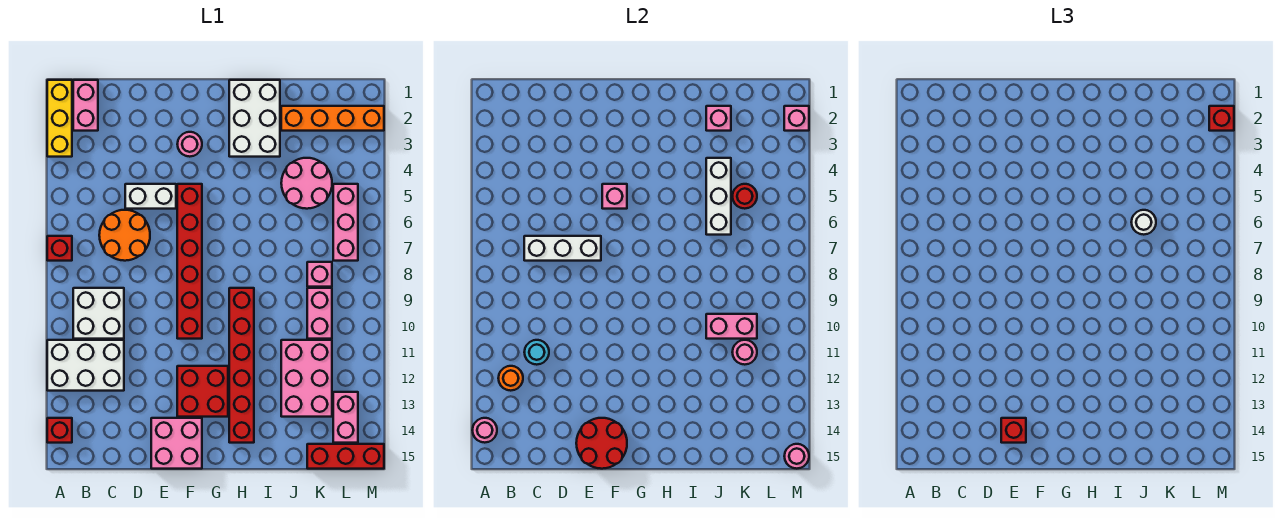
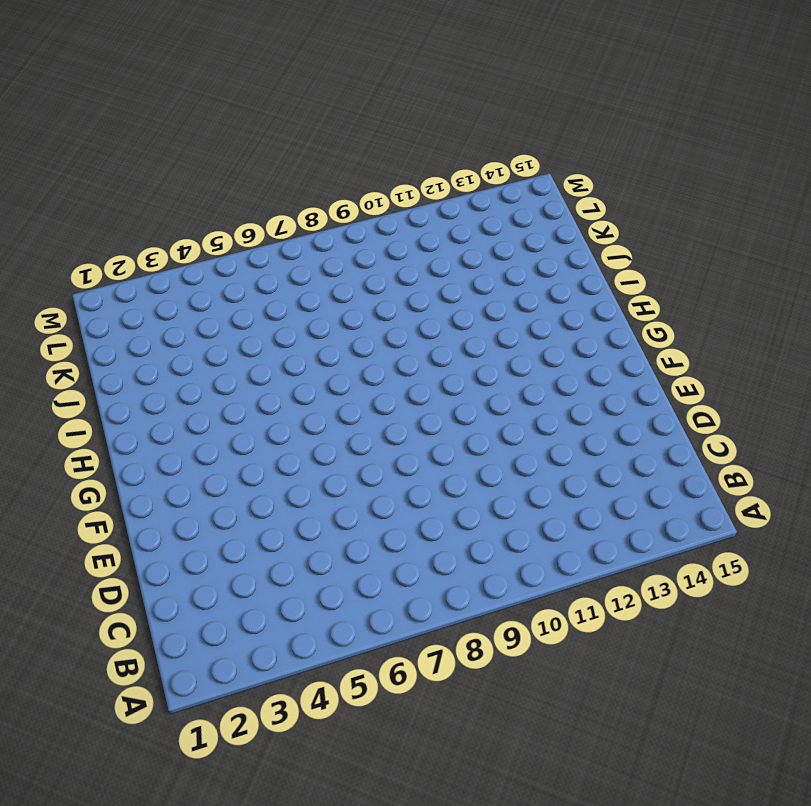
none -> yellow brick A1:A3 level 1
none -> red brick A7 level 1
none -> white brick A11:C12 level 1
none -> red brick A14 level 1

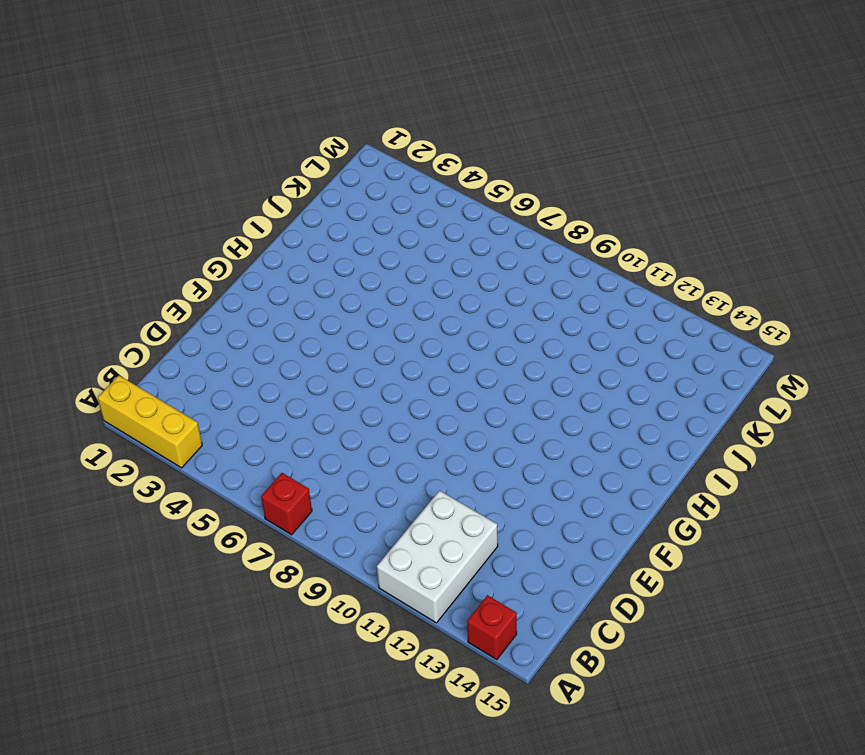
none -> pink brick B1:B2 level 1
none -> white brick B9:C10 level 1
none -> orange round brick C6:D7 level 1
none -> white brick D5:E5 level 1

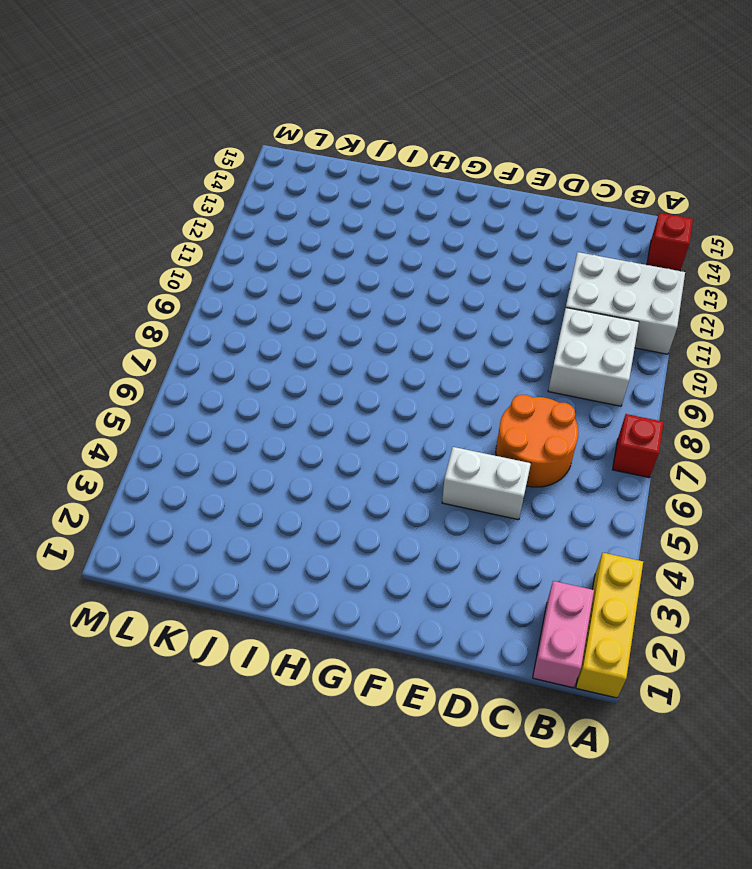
none -> pink brick E14:F15 level 1
none -> pink round brick F3 level 1
none -> red brick F5:F10 level 1
none -> red brick F12:G13 level 1

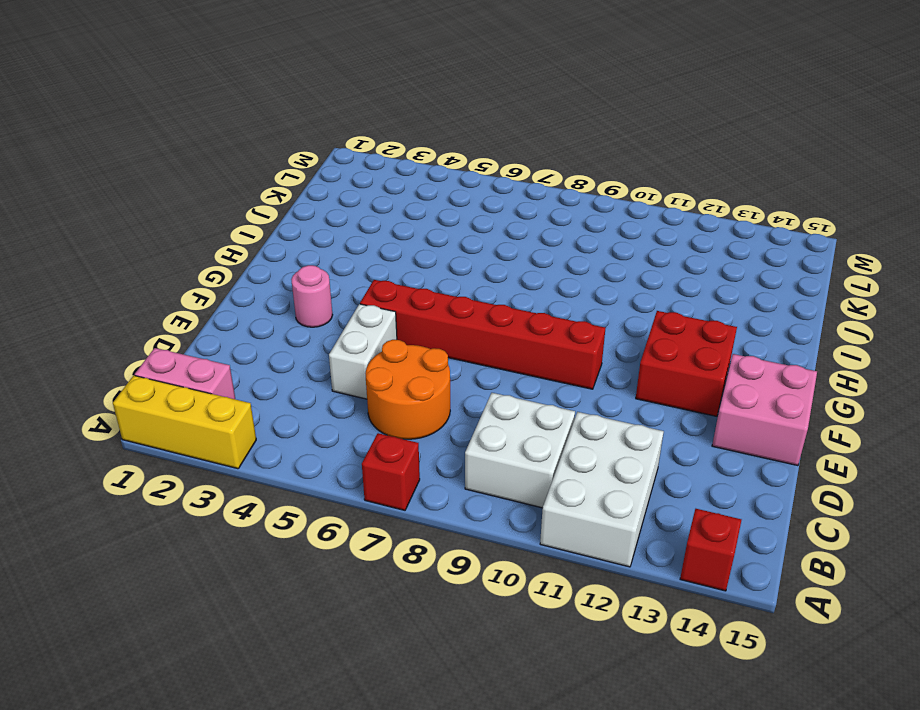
none -> white brick H1:I3 level 1
none -> red brick H9:H14 level 1
none -> orange brick J2:M2 level 1
none -> pink round brick J4:K5 level 1

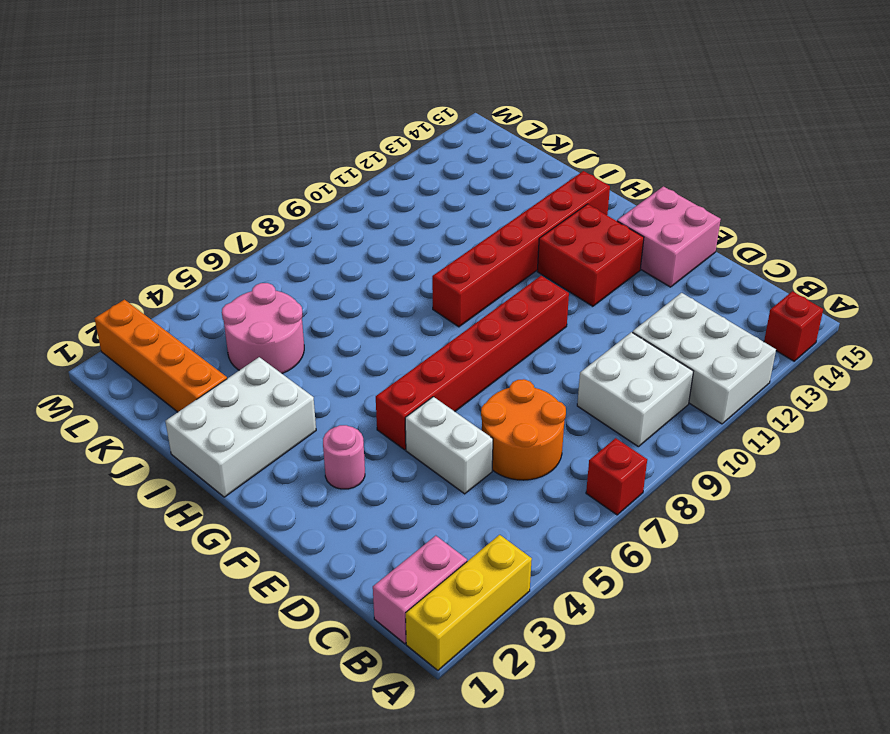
none -> pink brick J11:K13 level 1
none -> pink brick K8 level 1
none -> pink brick K9:K10 level 1
none -> red brick K15:M15 level 1

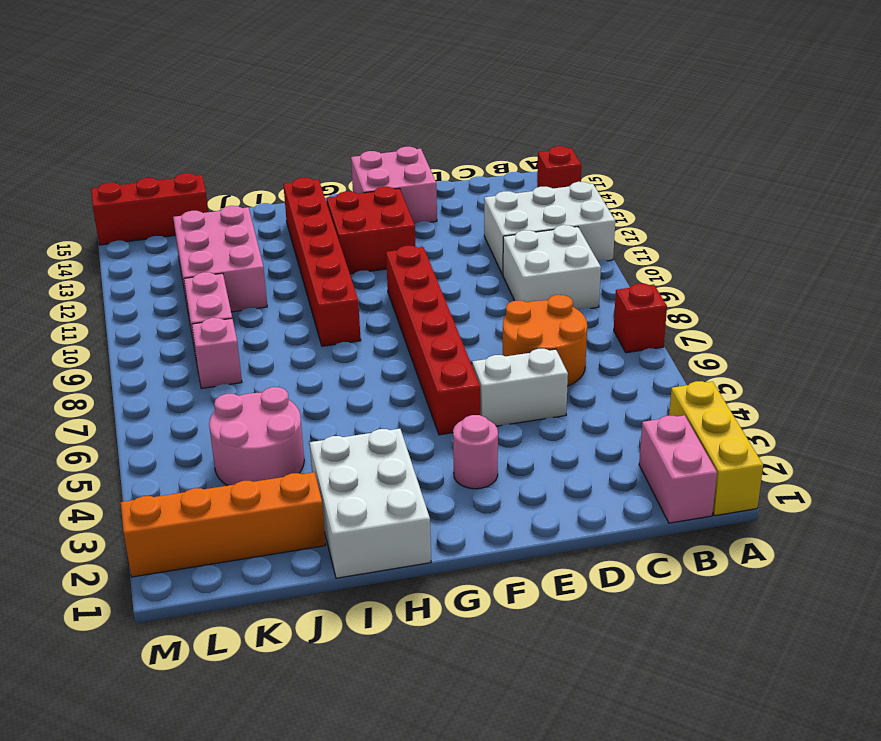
none -> pink brick L5:L7 level 1
none -> pink brick L13:L14 level 1
none -> pink round brick A14 level 2
none -> orange round brick B12 level 2

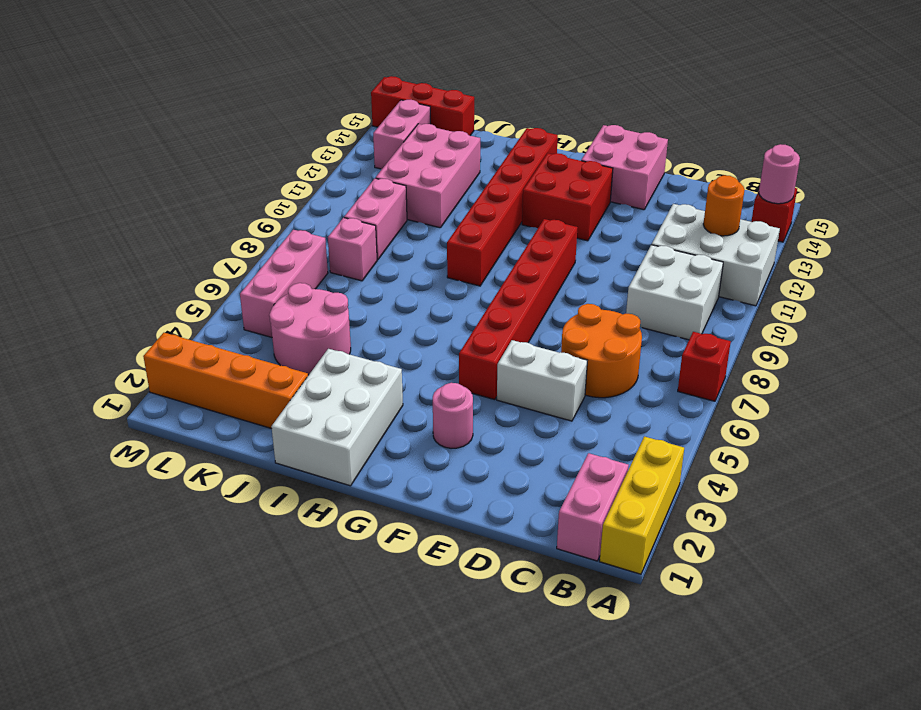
none -> white brick C7:E7 level 2
none -> cyan round brick C11 level 2
none -> red round brick E14:F15 level 2
none -> pink brick F5 level 2

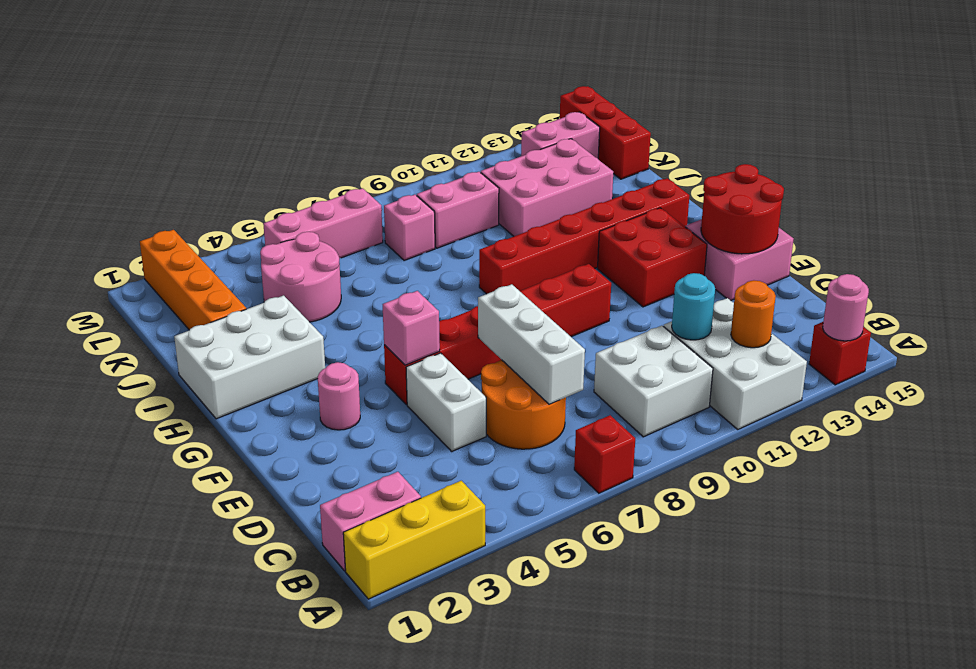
none -> pink brick J2 level 2
none -> white brick J4:J6 level 2
none -> pink brick J10:K10 level 2
none -> red round brick K5 level 2

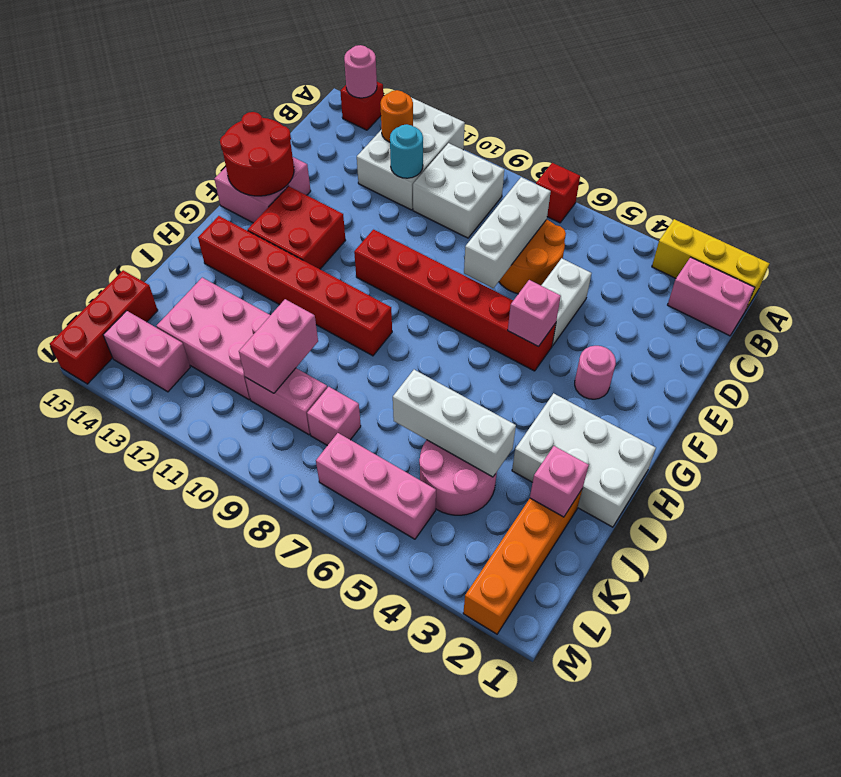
none -> red round brick K5 level 2
none -> pink round brick K11 level 2
none -> pink brick M2 level 2
none -> pink round brick M15 level 2

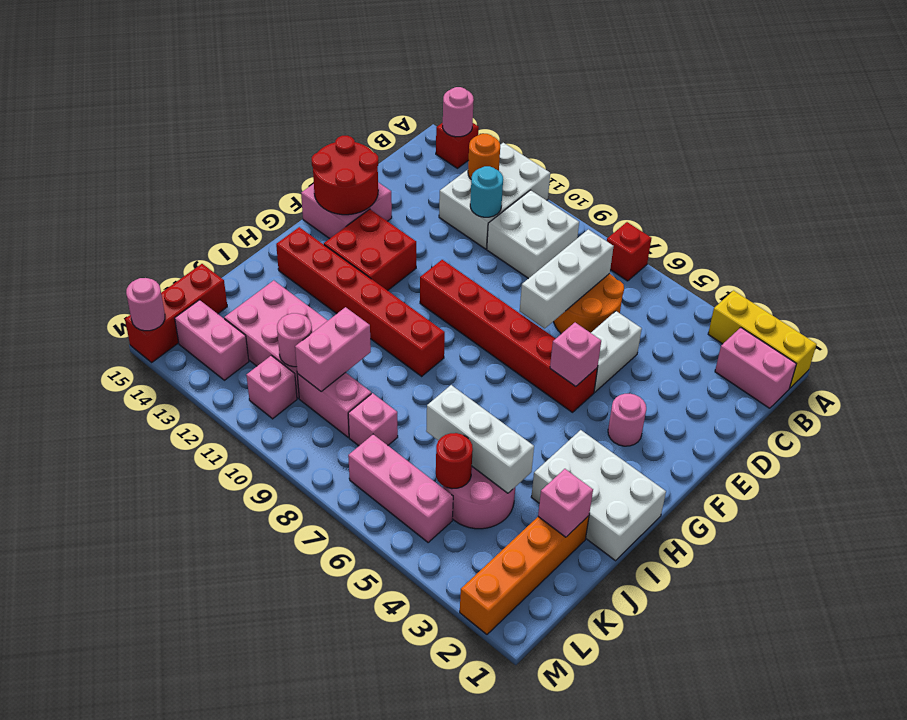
pink brick L11 level 1 -> pink brick M2 level 2
none -> red brick E14 level 3
none -> white round brick J6 level 3
none -> red brick M2 level 3

